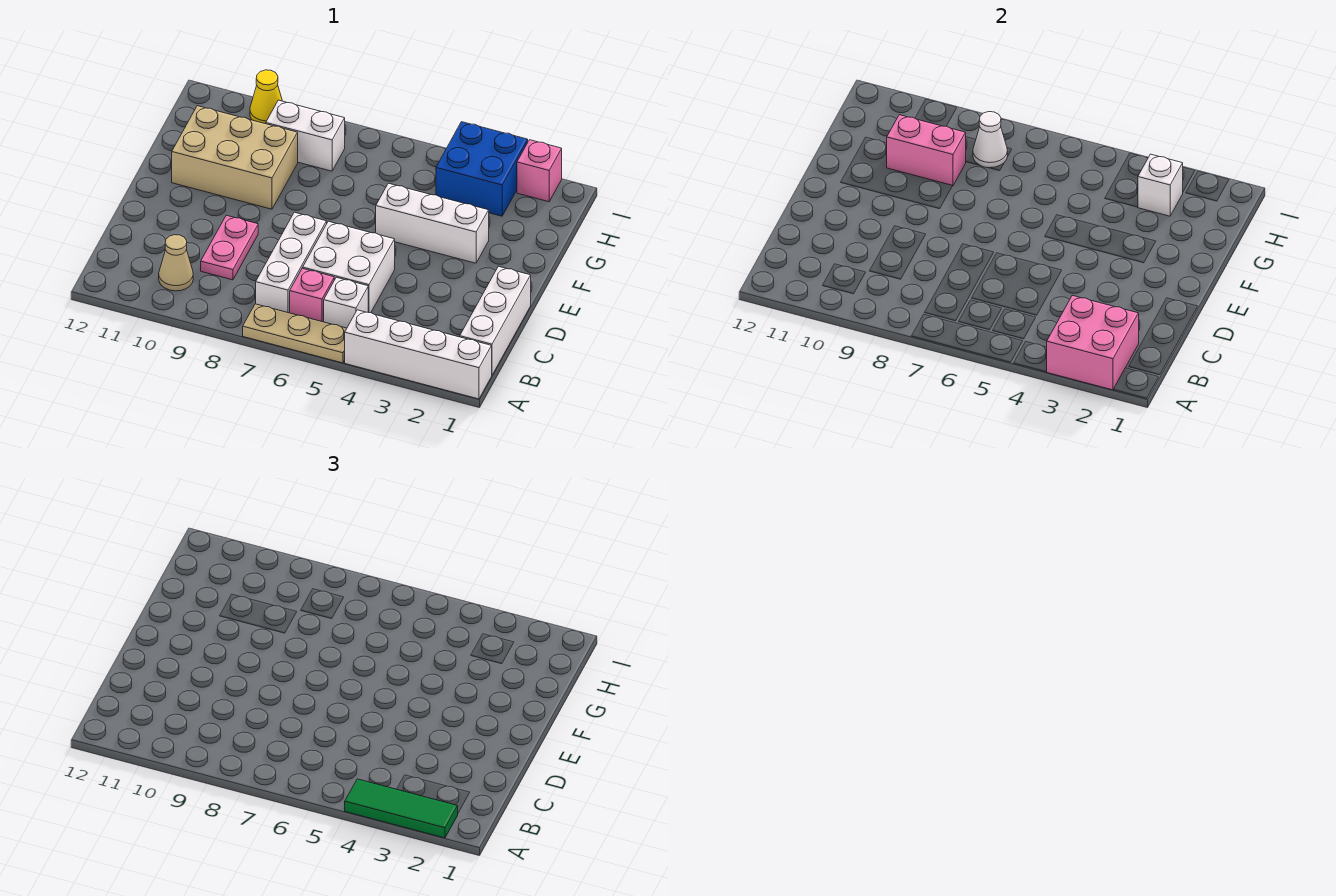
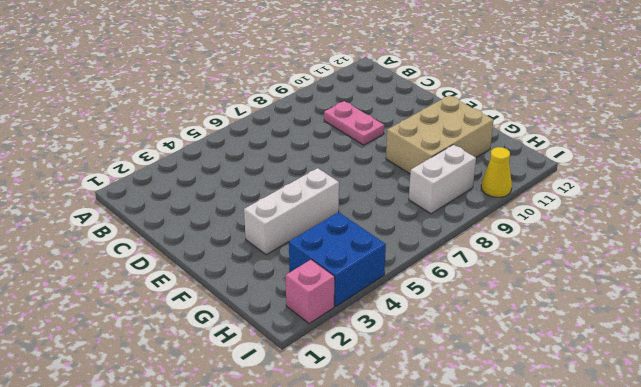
none -> white brick A1:A4 level 1
none -> tan plate A5:A7 level 1
none -> white brick B1:D1 level 1

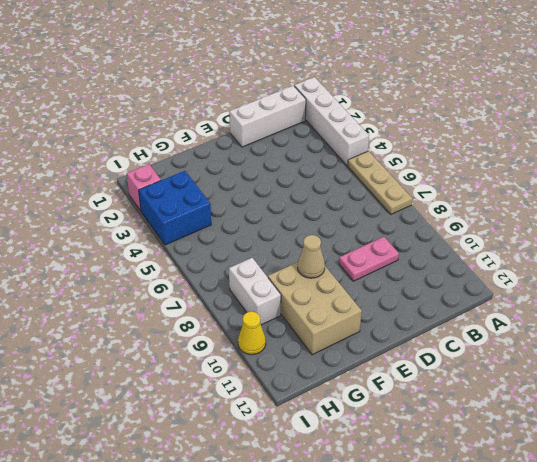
tan cone F9 level 2 -> tan cone B10 level 1
none -> white brick B5 level 1
none -> pink brick B6 level 1
none -> white brick B7:D7 level 1

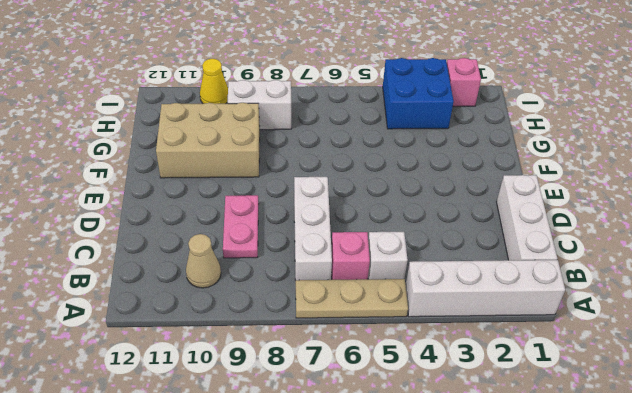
none -> white brick C5:D6 level 1
none -> white brick F3:F5 level 1
none -> pink brick A2:B3 level 2

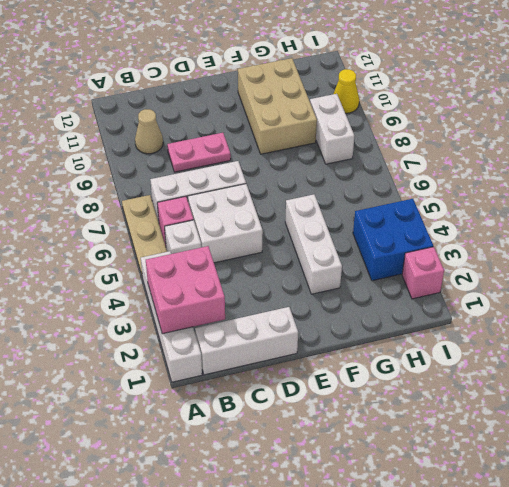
none -> pink brick G9:G10 level 2
none -> white brick H3 level 2
none -> white cone H8 level 2

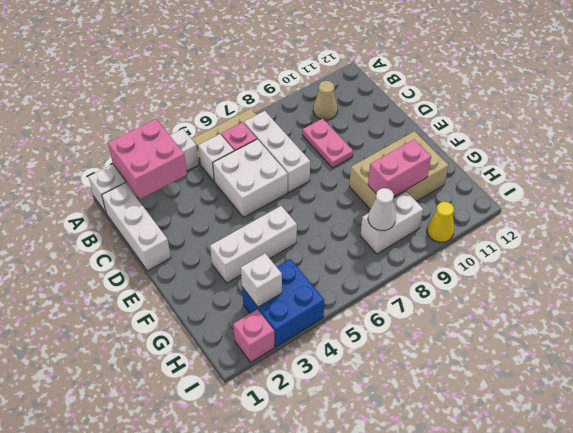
none -> green tile A2:A4 level 3

